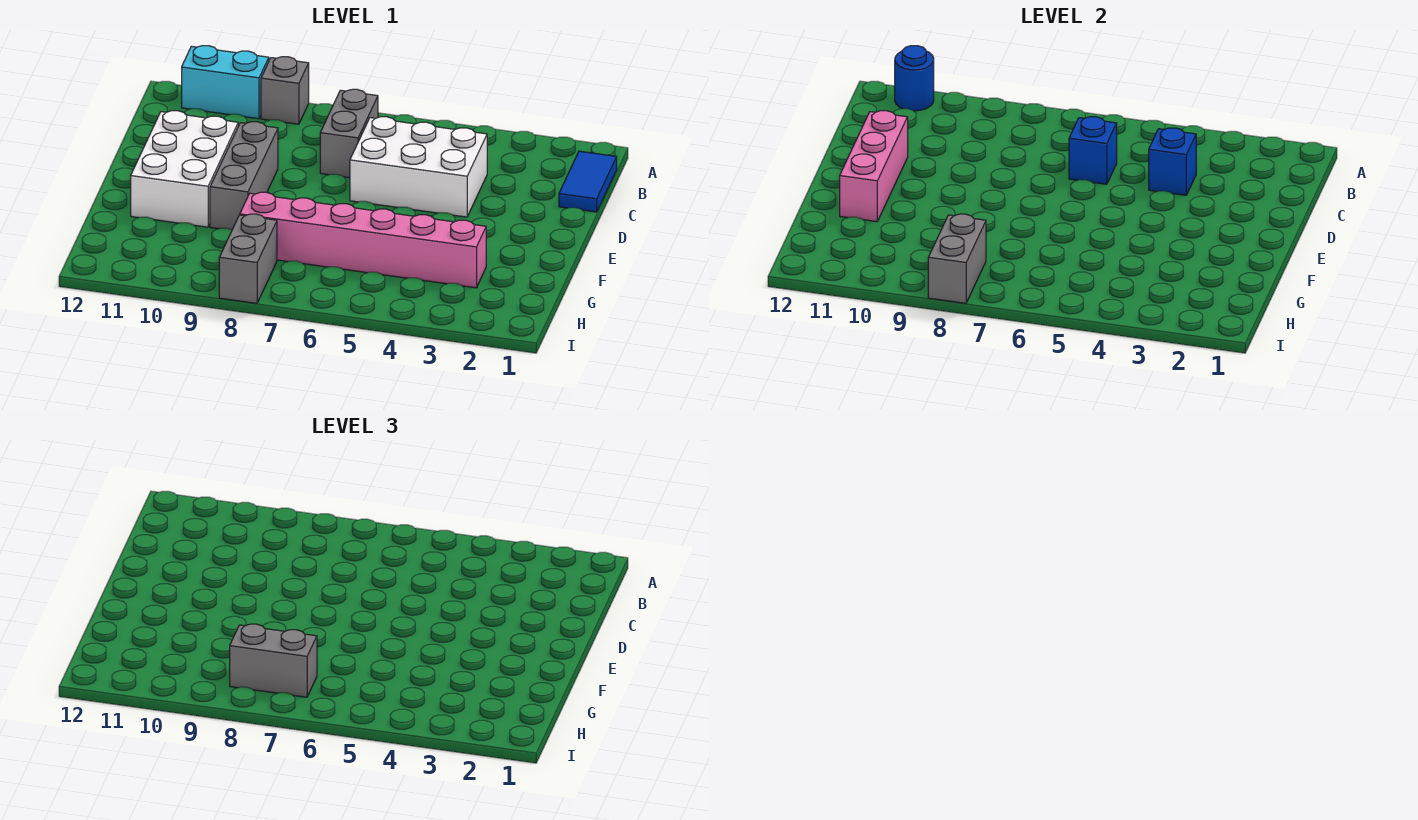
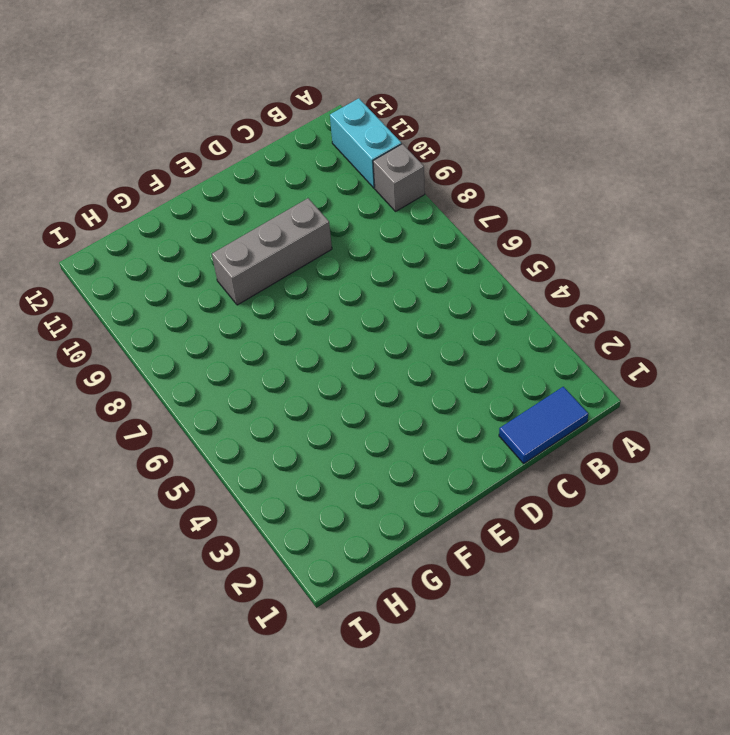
none -> grey brick B7:C7 level 1
none -> white brick C4:D6 level 1
none -> white brick D10:F11 level 1

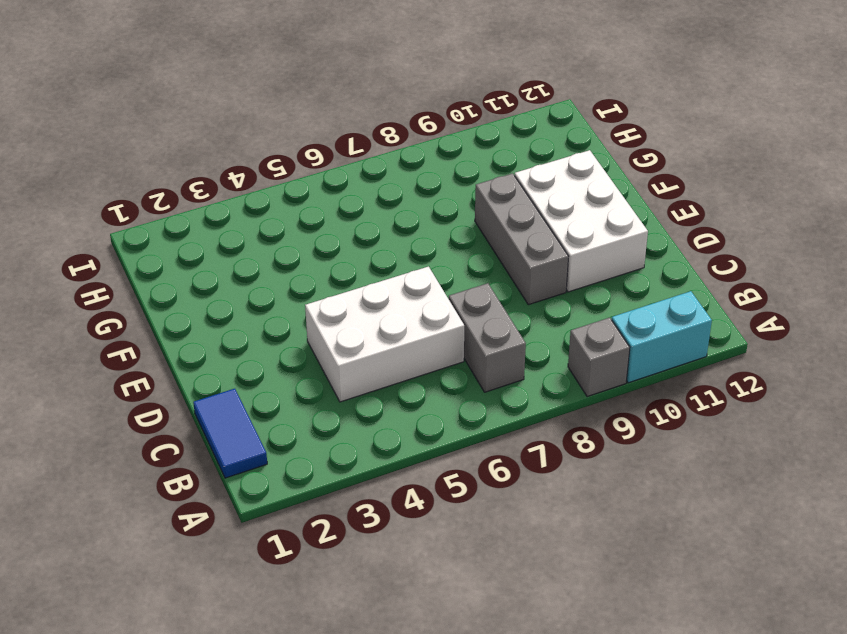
none -> pink brick G3:G8 level 1
none -> grey brick H8:I8 level 1
none -> blue round brick A11 level 2

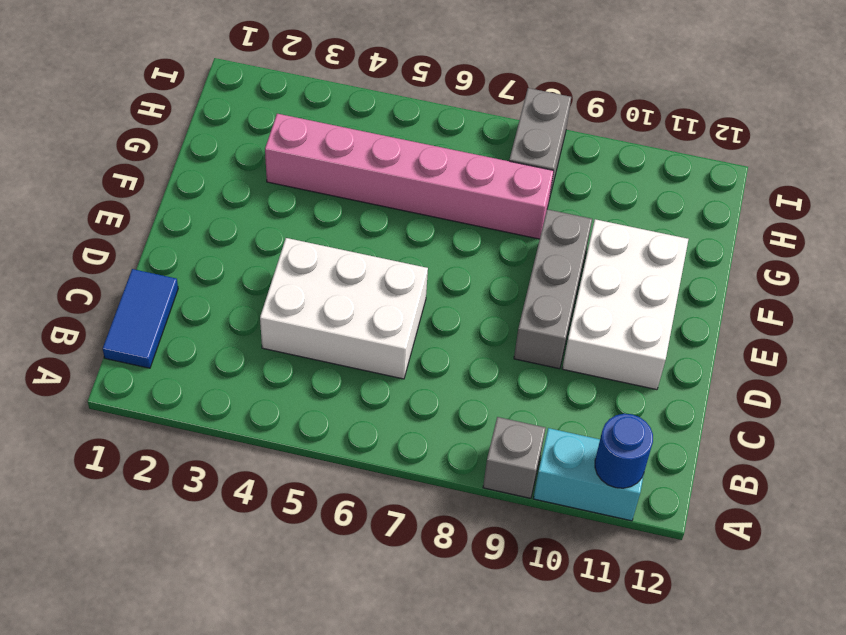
none -> grey brick B7:C7 level 1
none -> blue brick C4 level 2
none -> blue brick C6 level 2

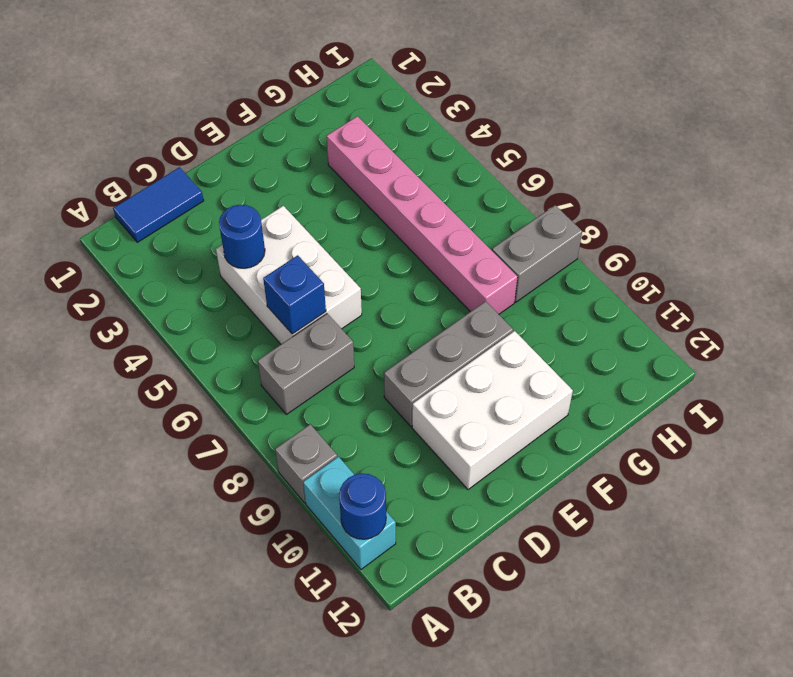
blue round brick C4 level 2 -> blue brick C4 level 2
none -> pink brick D11:F11 level 2
none -> grey brick H8:I8 level 2
none -> grey brick H7:H8 level 3

